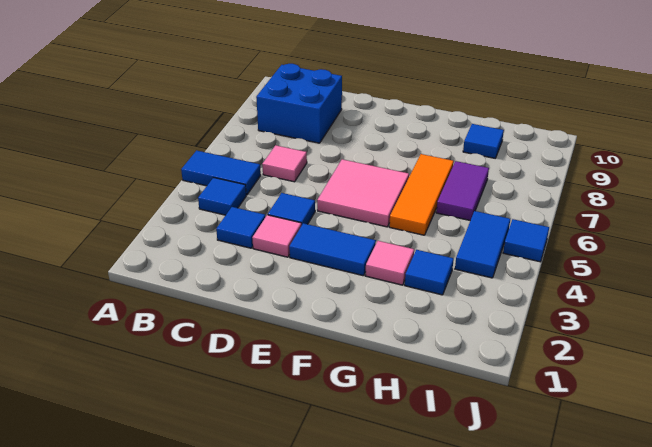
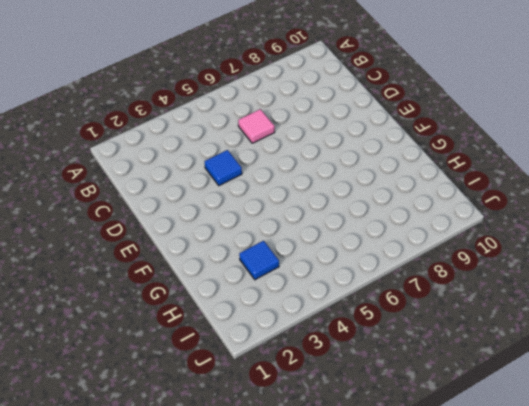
none -> blue tile A5:B5 level 1
none -> blue tile B4 level 1
none -> blue brick B8:C9 level 1

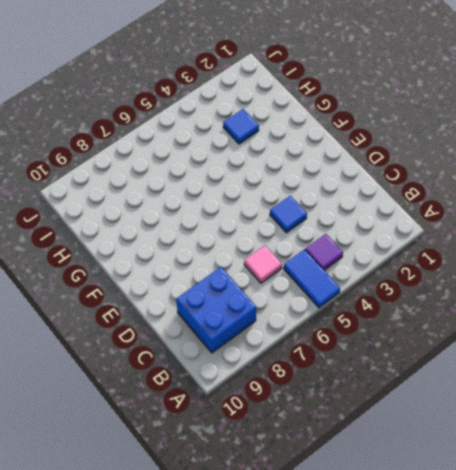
purple tile B4 level 1 -> blue tile B4 level 1
none -> blue tile C3 level 1
none -> pink tile D3 level 1
none -> blue tile E3:F3 level 1

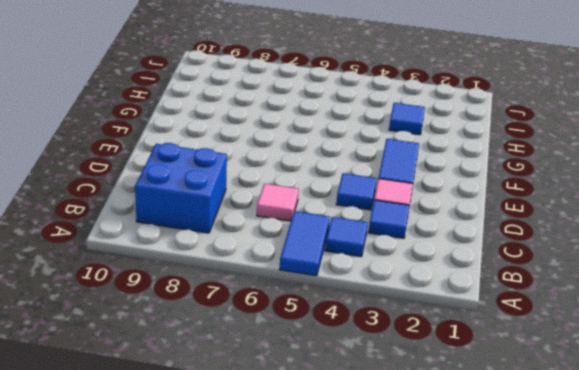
none -> pink tile E5:F6 level 1
none -> pink tile G3 level 1
none -> orange tile G5:G7 level 1

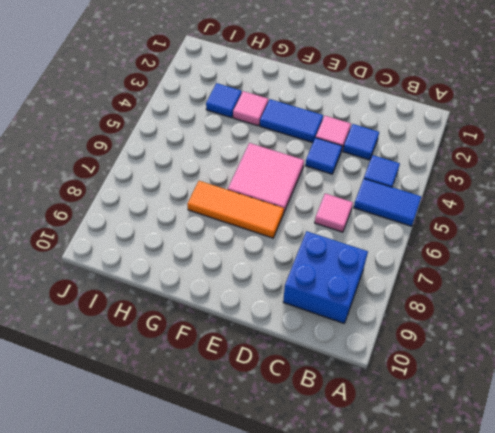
orange tile E7:G7 level 1 -> orange tile G5:G7 level 1
none -> purple tile H6:H7 level 1
none -> blue tile H9 level 1
none -> blue tile I4:I5 level 1

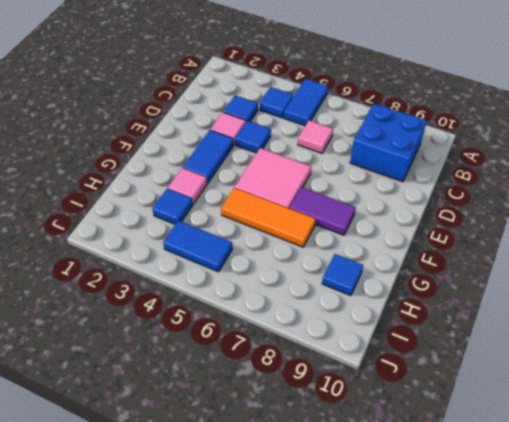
purple tile F7:F8 level 1 -> purple tile H6:H7 level 1
none -> blue tile J5 level 1

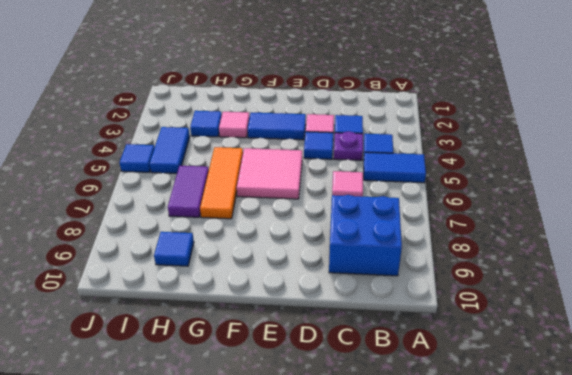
purple plate C4 level 1 -> none

